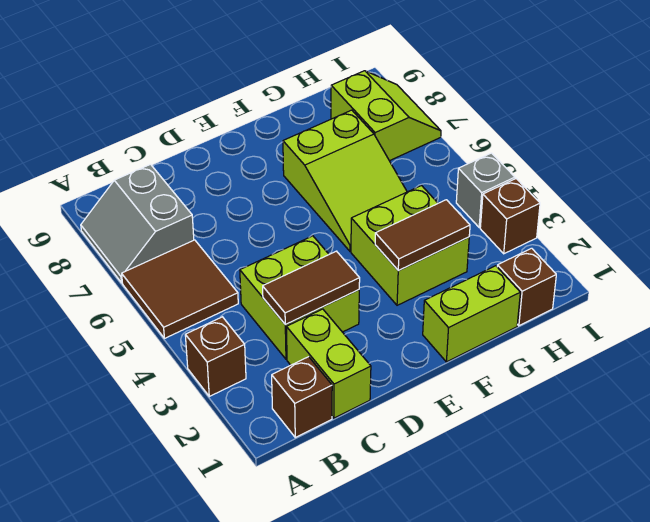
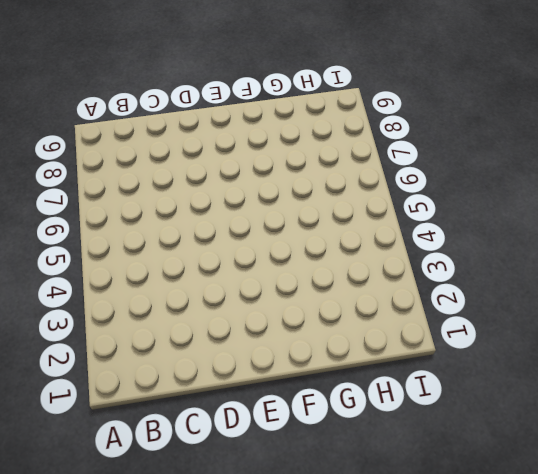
none -> brown brick A3 level 1
none -> brown tile A5:B6 level 1
none -> grey slope A7:B8 level 1 top B

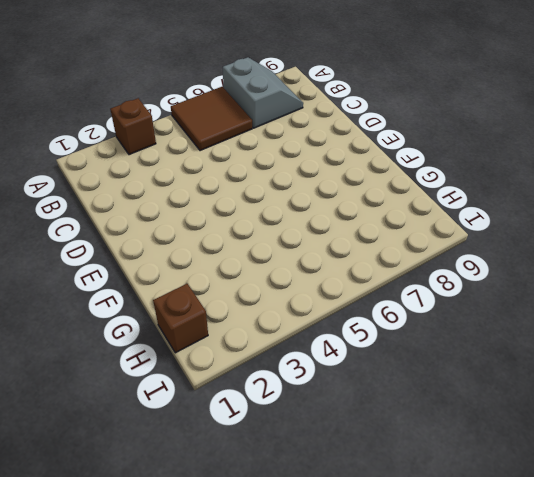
grey slope A7:B8 level 1 top 7 -> grey slope A7:B8 level 1 top B
none -> brown brick B1 level 1
none -> lime brick C1:C2 level 1
none -> lime brick C3:D4 level 1

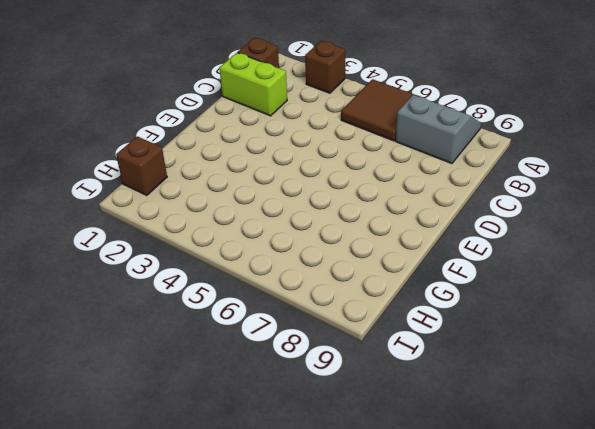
none -> lime brick C3:D4 level 1
none -> lime brick F1:G1 level 1
none -> lime brick F3:G4 level 1

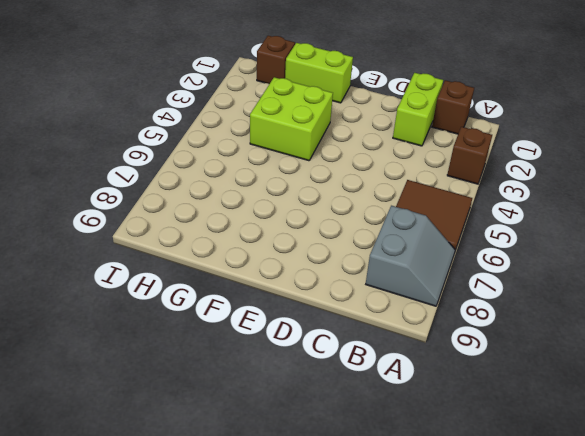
none -> lime brick C3:D4 level 1
none -> lime slope F5:G7 level 1 top 7
none -> lime slope H7:I8 level 1 top H

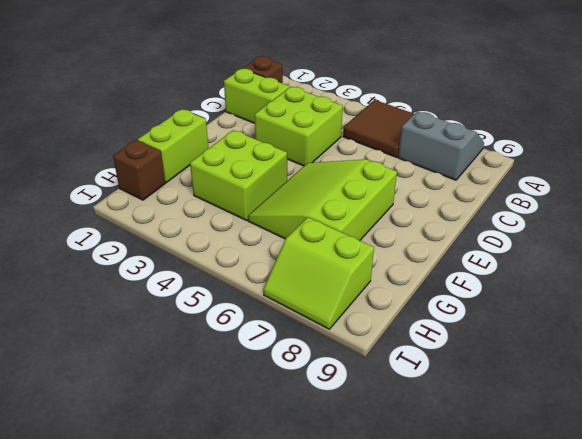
lime slope E5:G7 level 1 top 7 -> lime slope F5:G7 level 1 top 7
none -> brown brick A3 level 1
none -> brown brick I3 level 1
none -> grey brick I4 level 1

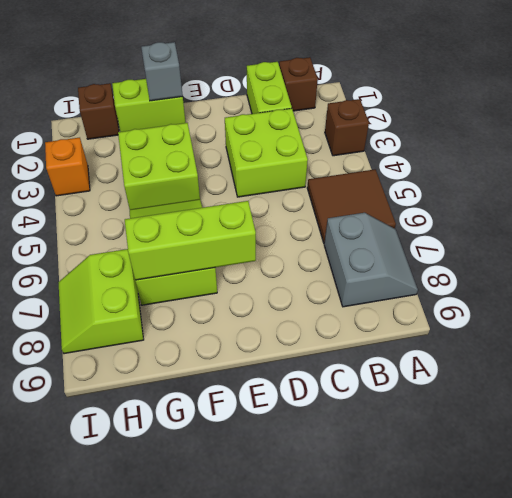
lime brick E7:G7 level 2 -> none
grey brick F1 level 2 -> grey brick I4 level 1
orange brick I3 level 1 -> brown brick I3 level 1
none -> brown tile C3:D3 level 2
none -> brown tile F3:G3 level 2

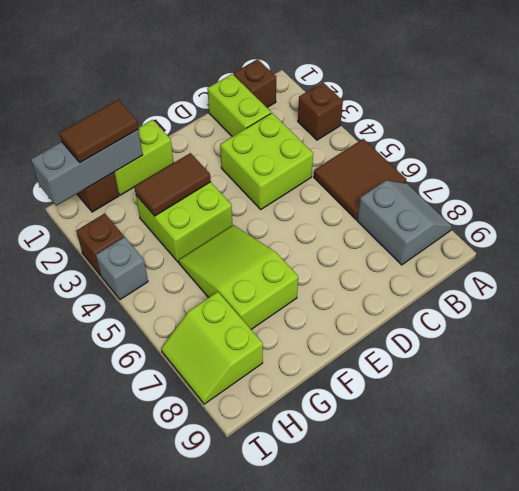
grey brick G1:I1 level 2 -> none
brown tile G1:H1 level 3 -> brown tile C3:D3 level 2

